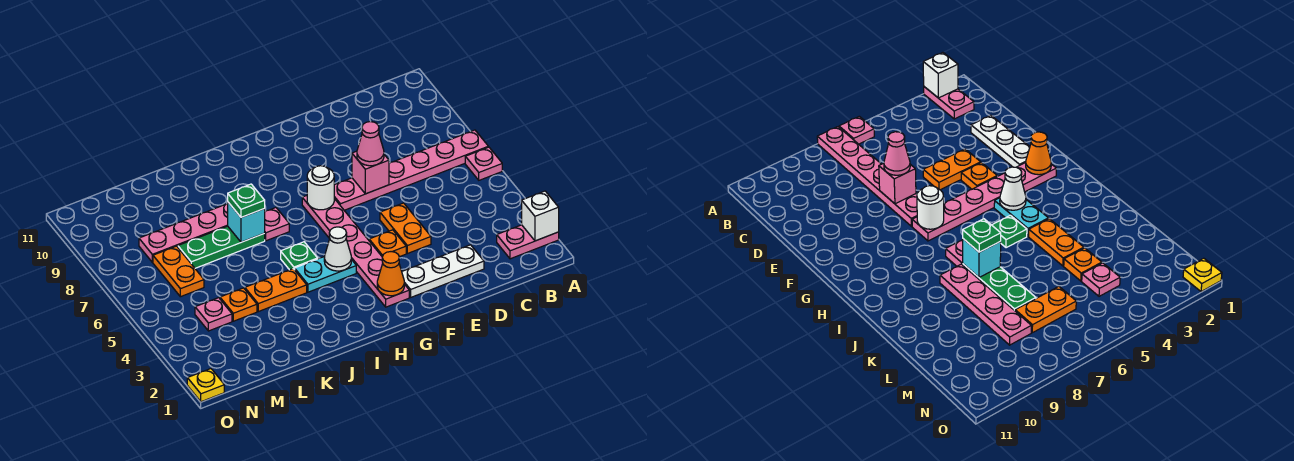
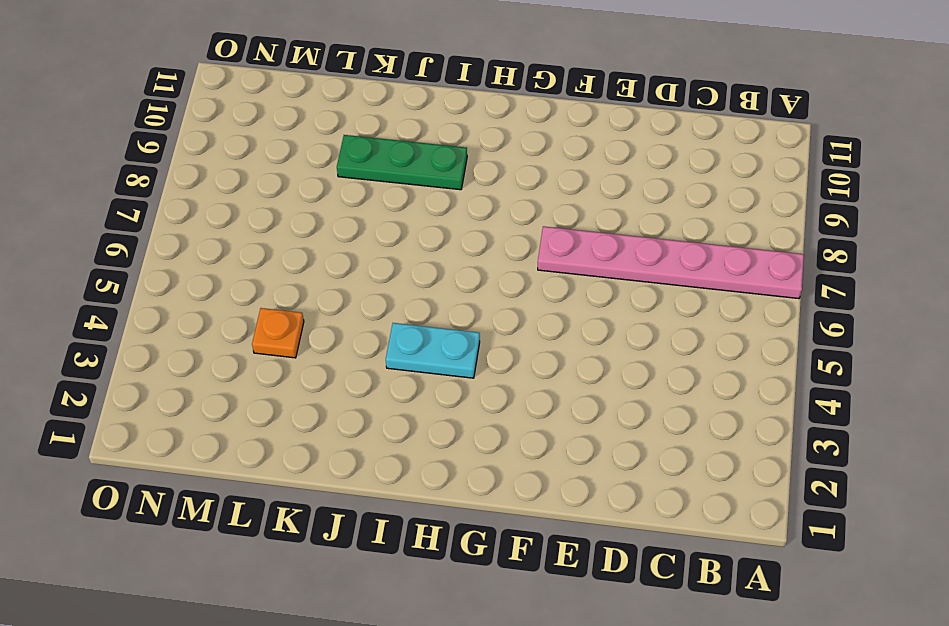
green plate I9:K9 level 1 -> green plate J7:L7 level 1
none -> pink plate A2:B2 level 1
none -> pink plate A6 level 1
none -> white plate D2:F2 level 1

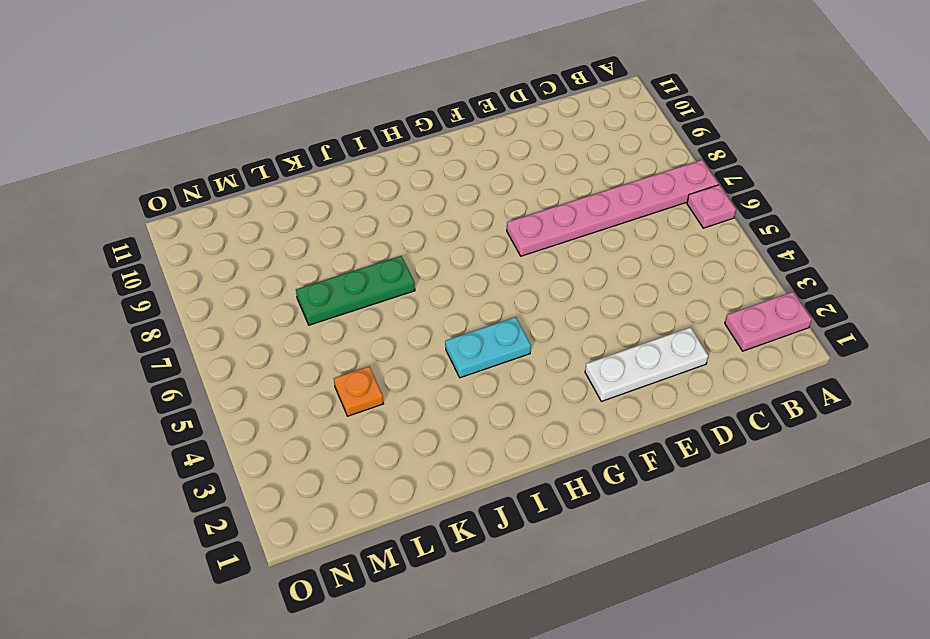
none -> orange plate E4:E5 level 1
none -> orange plate F4 level 1
none -> pink plate G2:G7 level 1

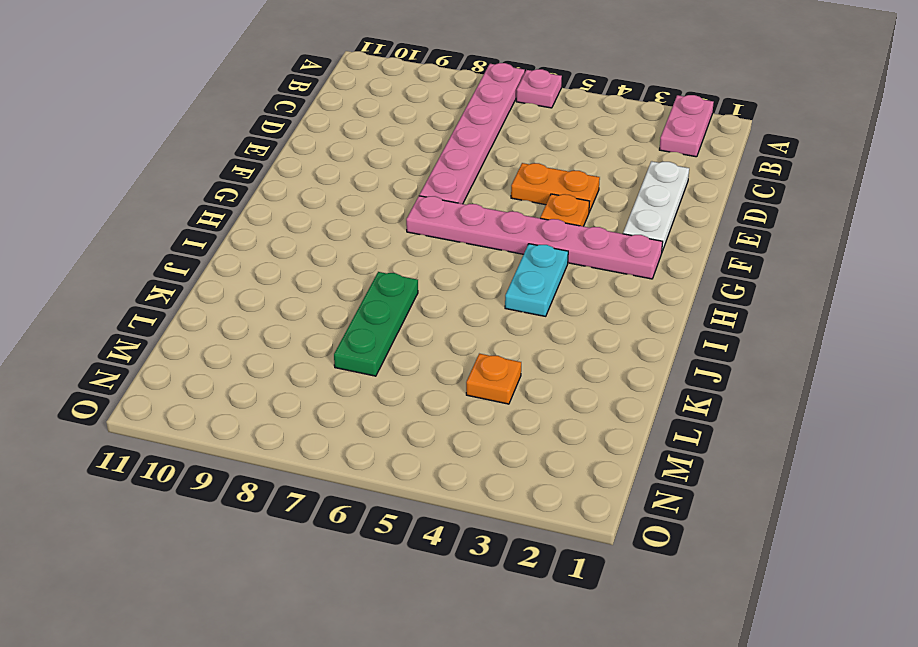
none -> green plate I5 level 1
none -> pink plate I7 level 1
none -> orange plate J4:K4 level 1

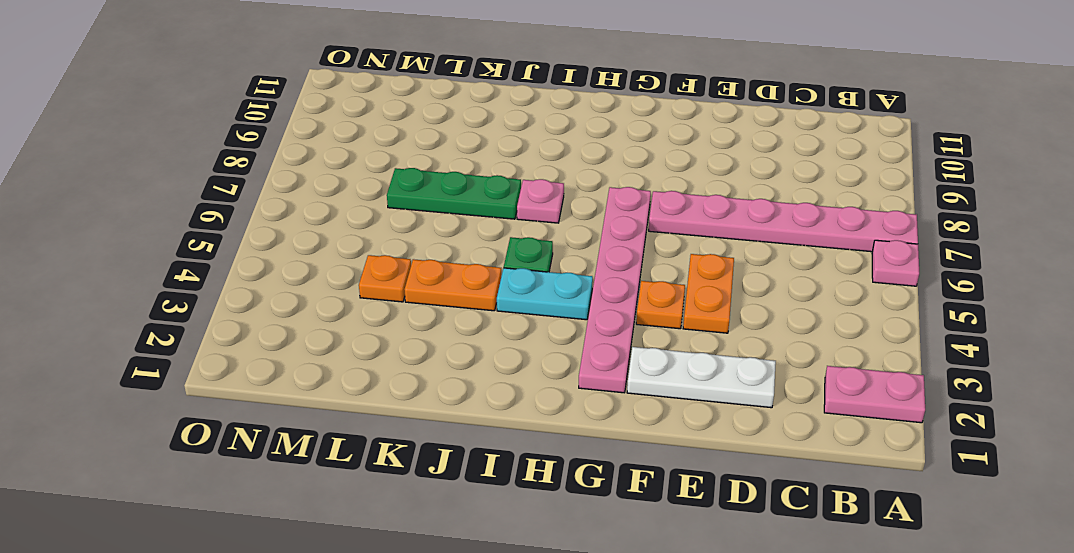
none -> pink plate J8:M8 level 1
none -> pink plate M4 level 1
none -> orange plate M6:M7 level 1

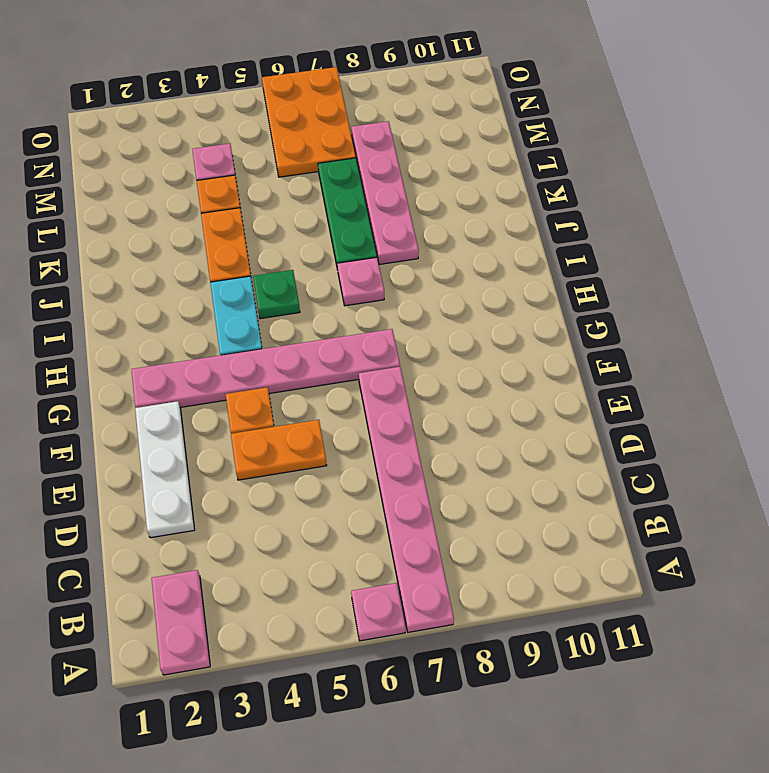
orange plate M6:O7 level 1 -> orange plate M6:M7 level 1
none -> yellow plate O1 level 1
none -> white brick A2 level 2
none -> pink brick E7 level 2

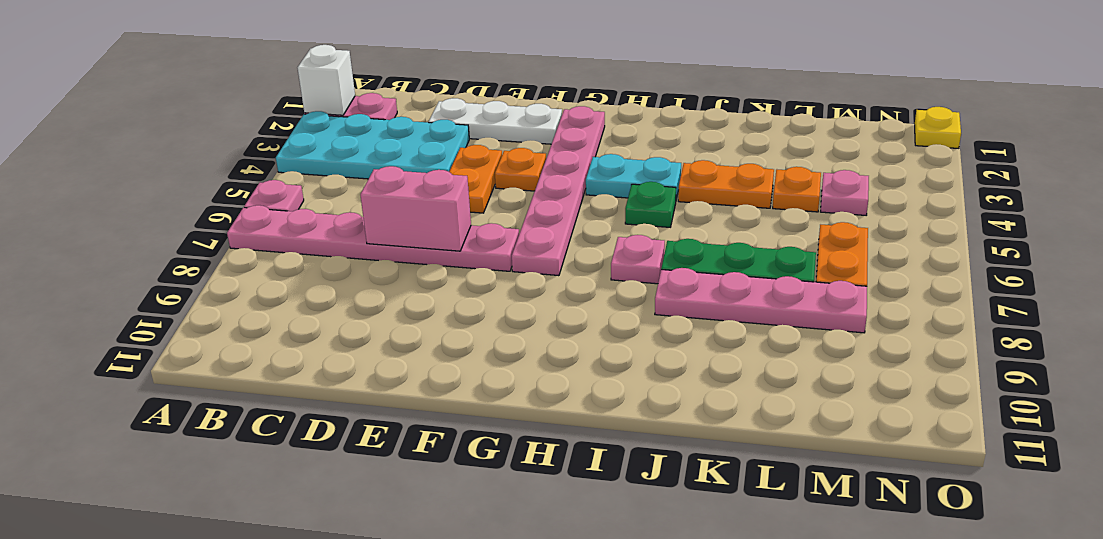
cyan plate A3:D4 level 1 -> none
pink brick D7:E7 level 2 -> pink brick E7 level 2
none -> orange cone G2 level 2
none -> white round brick G7 level 2
none -> white cone H4 level 2

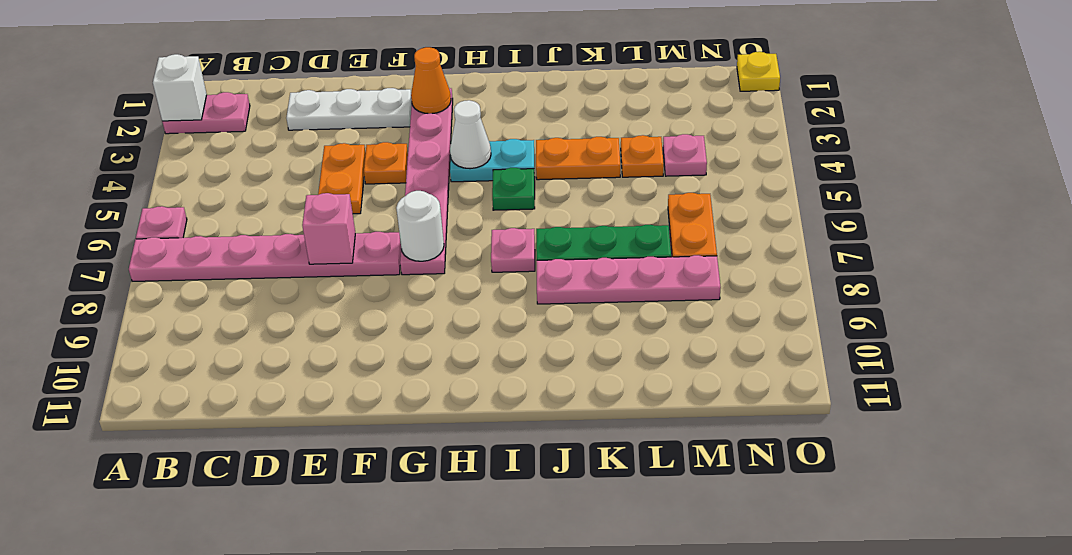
none -> cyan brick J7 level 2
none -> pink cone E7 level 3
none -> green plate J7 level 3

